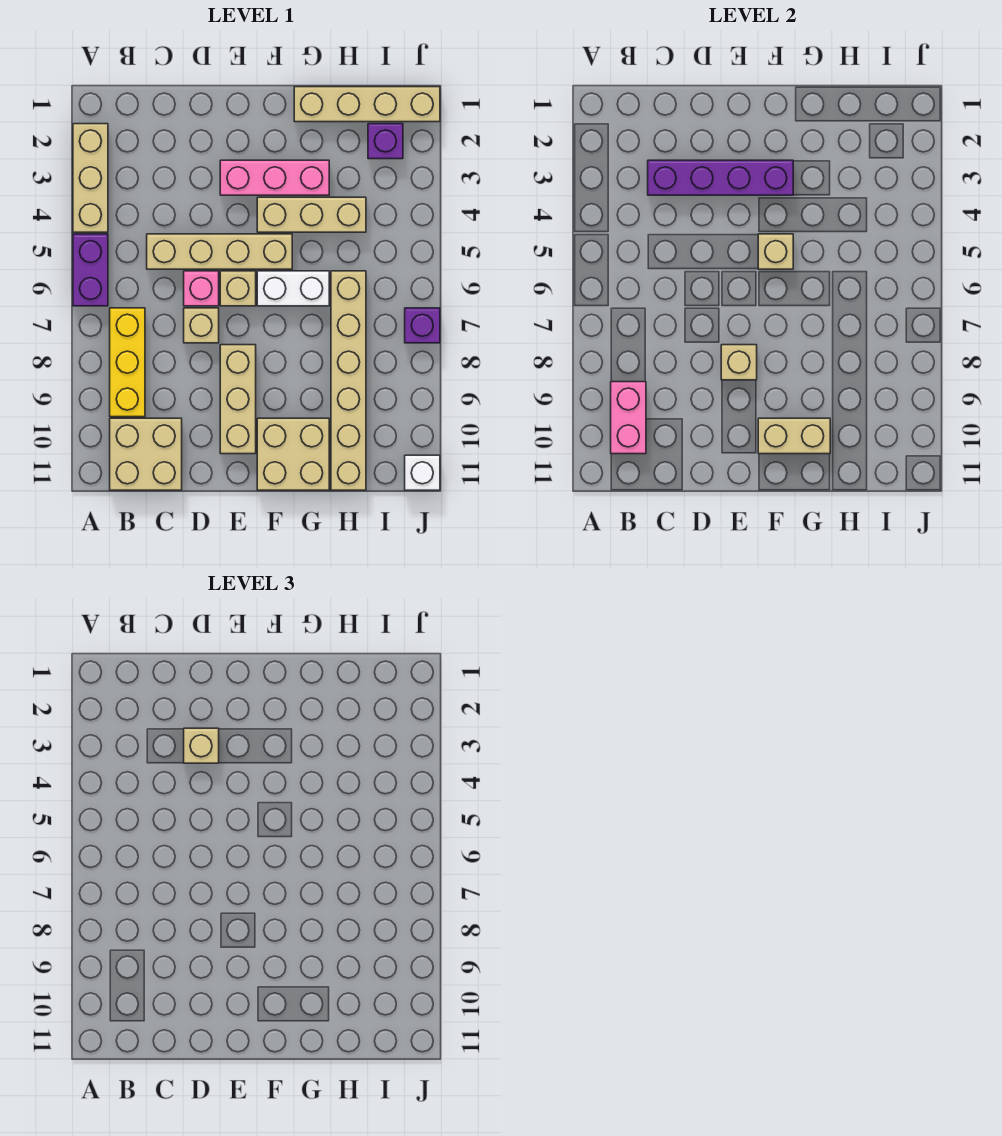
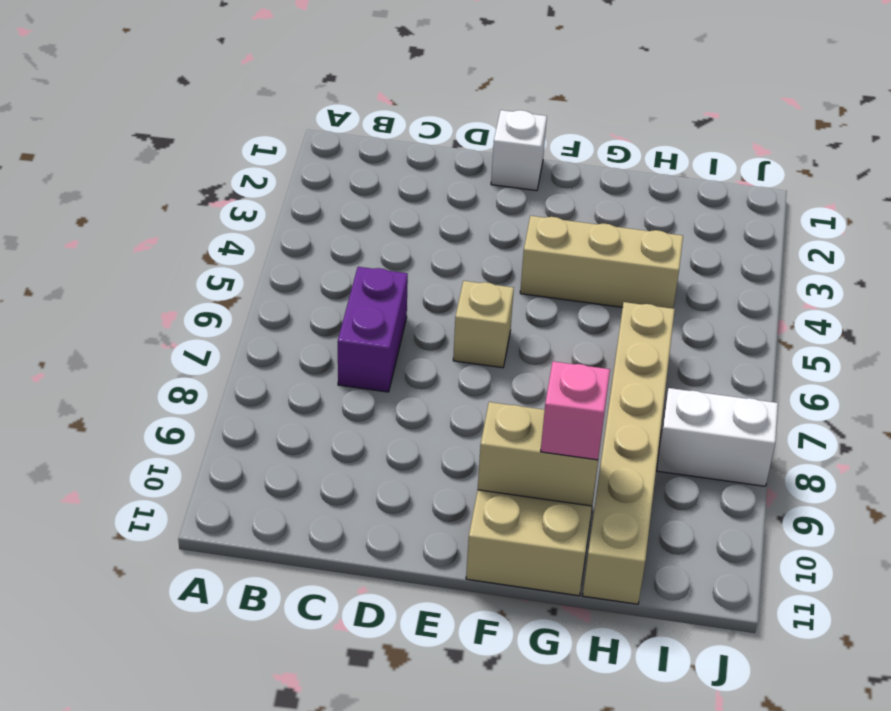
purple brick C6:C7 level 1 -> purple brick A5:A6 level 1
white brick E1 level 1 -> white brick J11 level 1
pink brick G10 level 3 -> pink brick D6 level 1
white brick I8:J8 level 1 -> white brick F6:G6 level 1
none -> tan brick A2:A4 level 1
none -> yellow brick B7:B9 level 1
none -> tan brick B10:C11 level 1

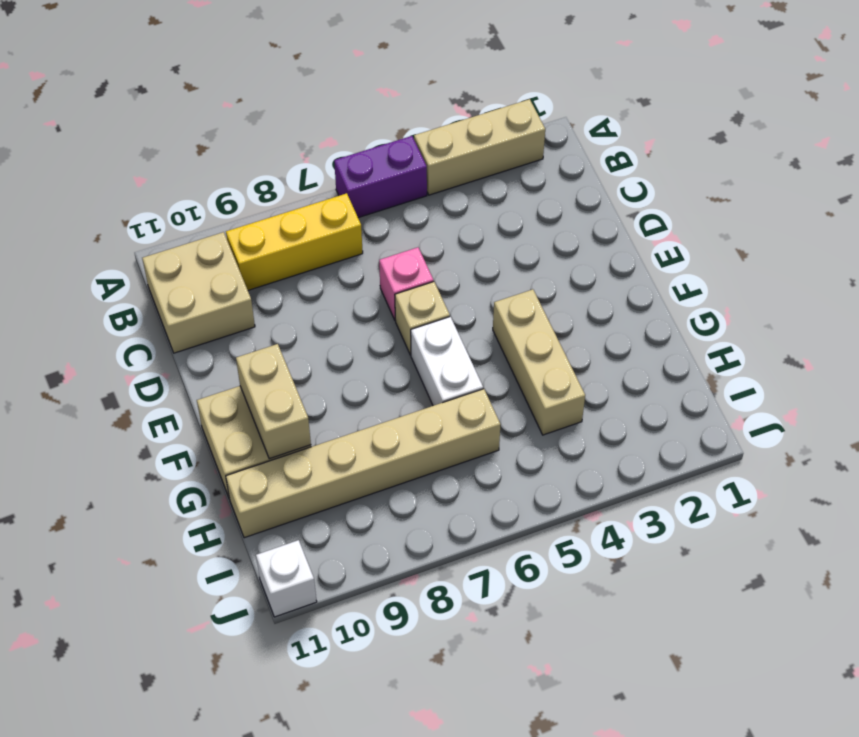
none -> tan brick C5:F5 level 1
none -> tan brick D7 level 1
none -> pink brick E3:G3 level 1

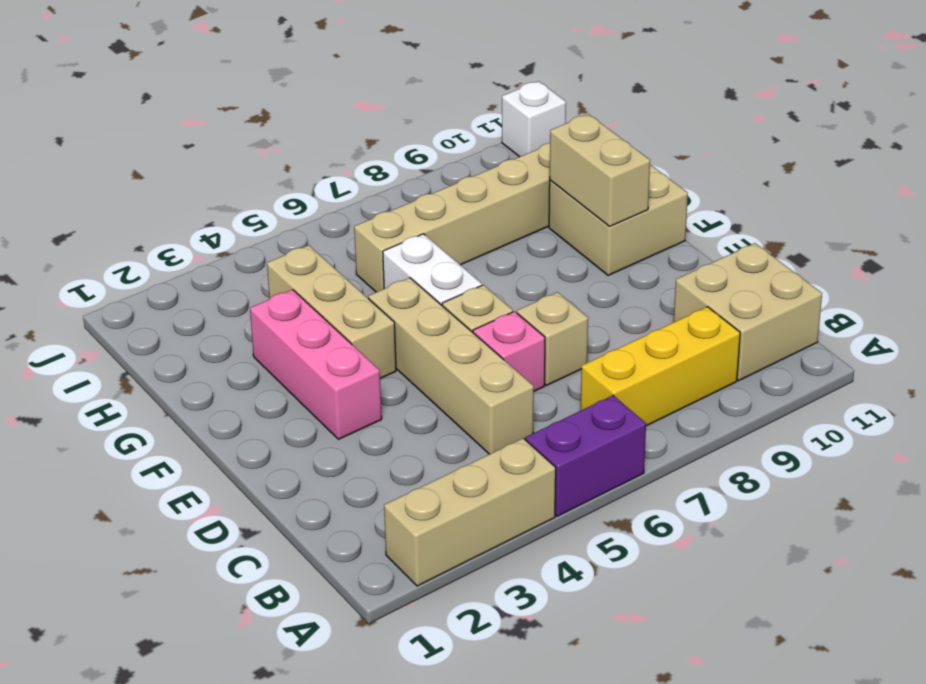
none -> tan brick E8:E10 level 1
none -> tan brick G1:J1 level 1
none -> purple brick I2 level 1

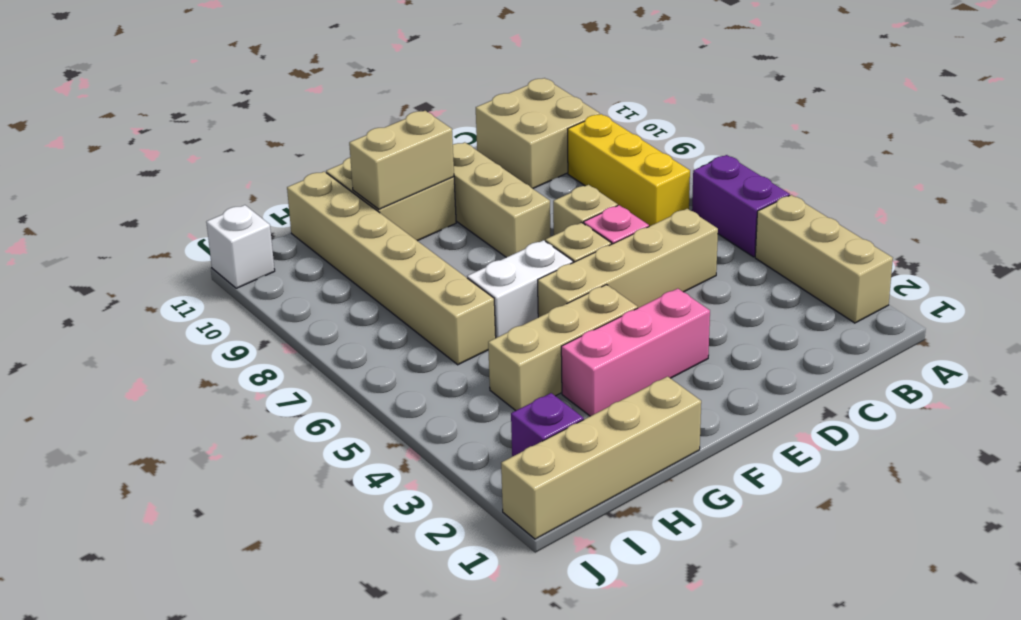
none -> purple brick J7 level 1
none -> pink brick B9:B10 level 2
none -> purple brick C3:F3 level 2

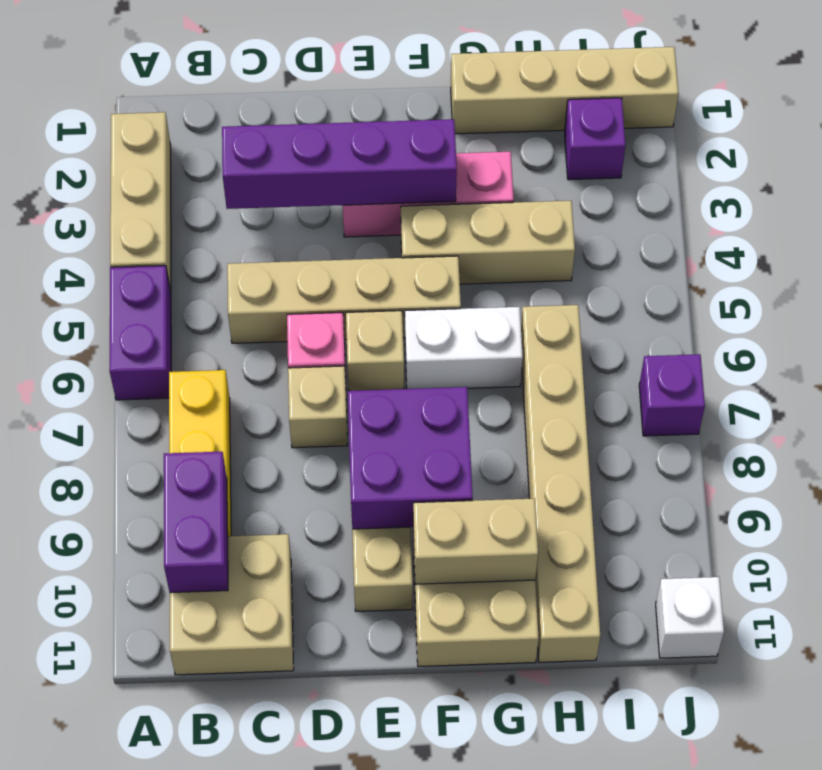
purple brick B9:B10 level 2 -> pink brick B9:B10 level 2
purple brick E8:F9 level 2 -> tan brick E8 level 2
none -> tan brick F5 level 2
none -> tan brick D3 level 3

